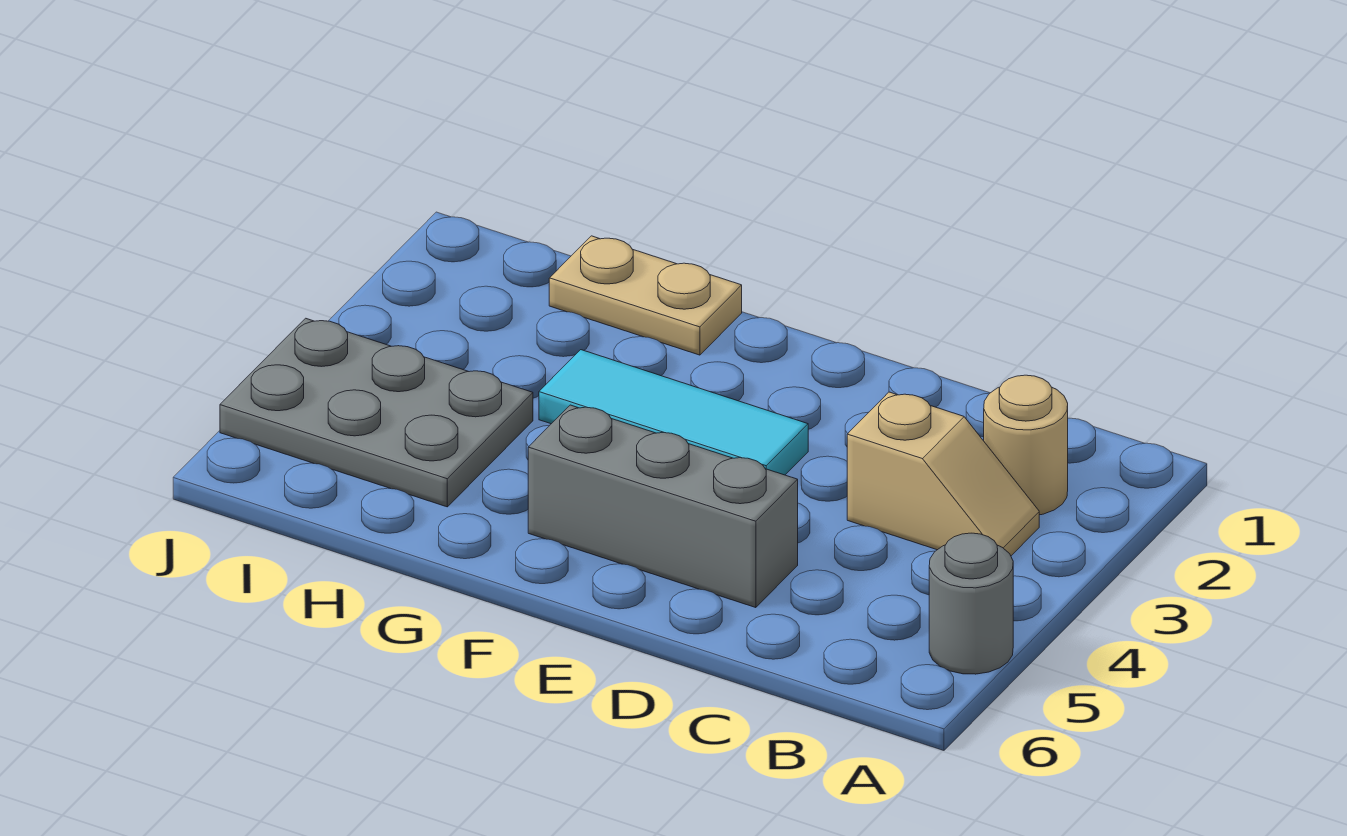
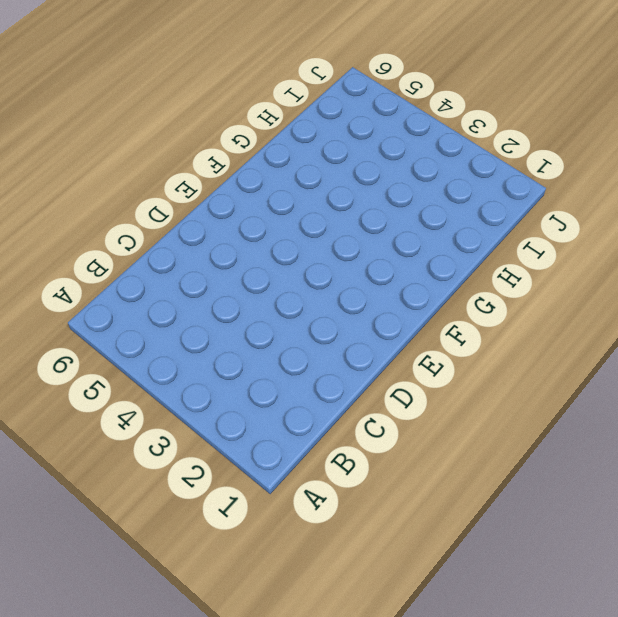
none -> grey round brick A5 level 1
none -> tan round brick B2 level 1

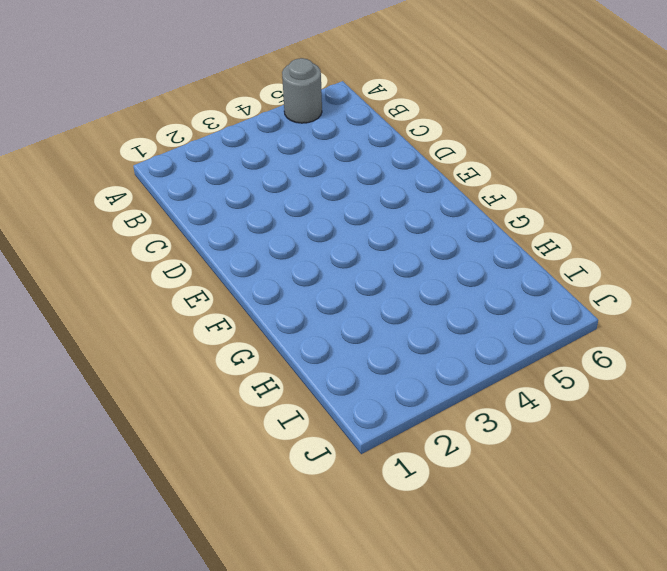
none -> tan round brick B2 level 1
none -> tan slope B3:C3 level 1 top C

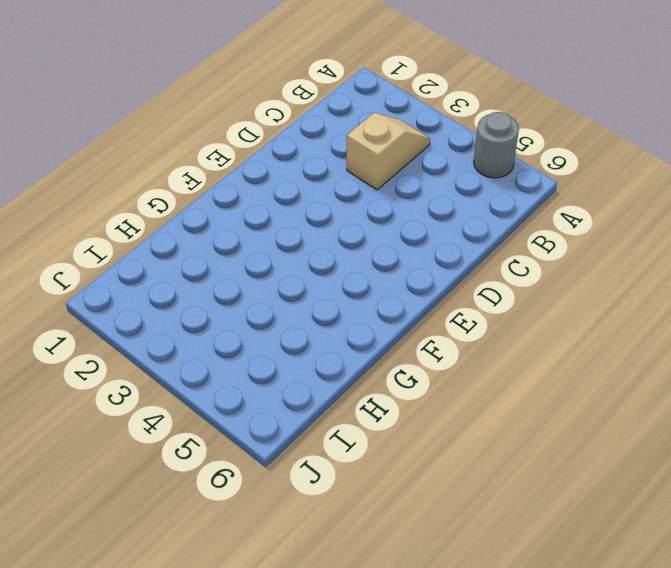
none -> tan round brick B2 level 1
none -> grey brick D5:F5 level 1

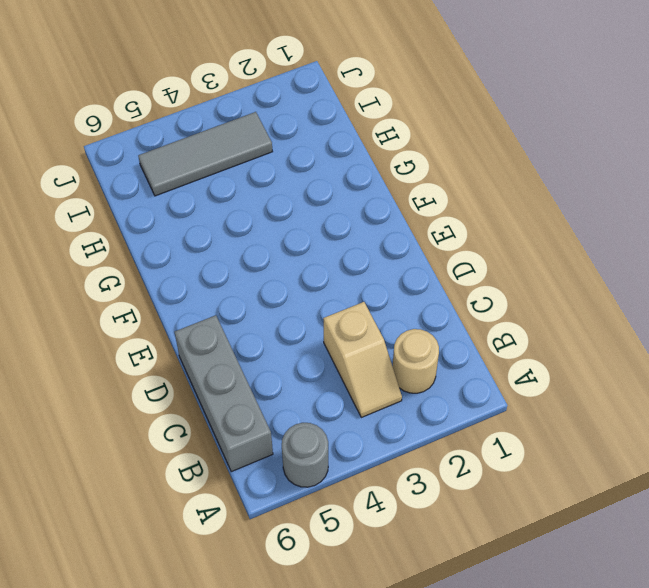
grey brick B6:D6 level 1 -> grey brick D5:F5 level 1
grey tile I3:I5 level 1 -> grey plate H4:J5 level 1
none -> cyan tile E3:G3 level 1
none -> tan plate G1:H1 level 1

